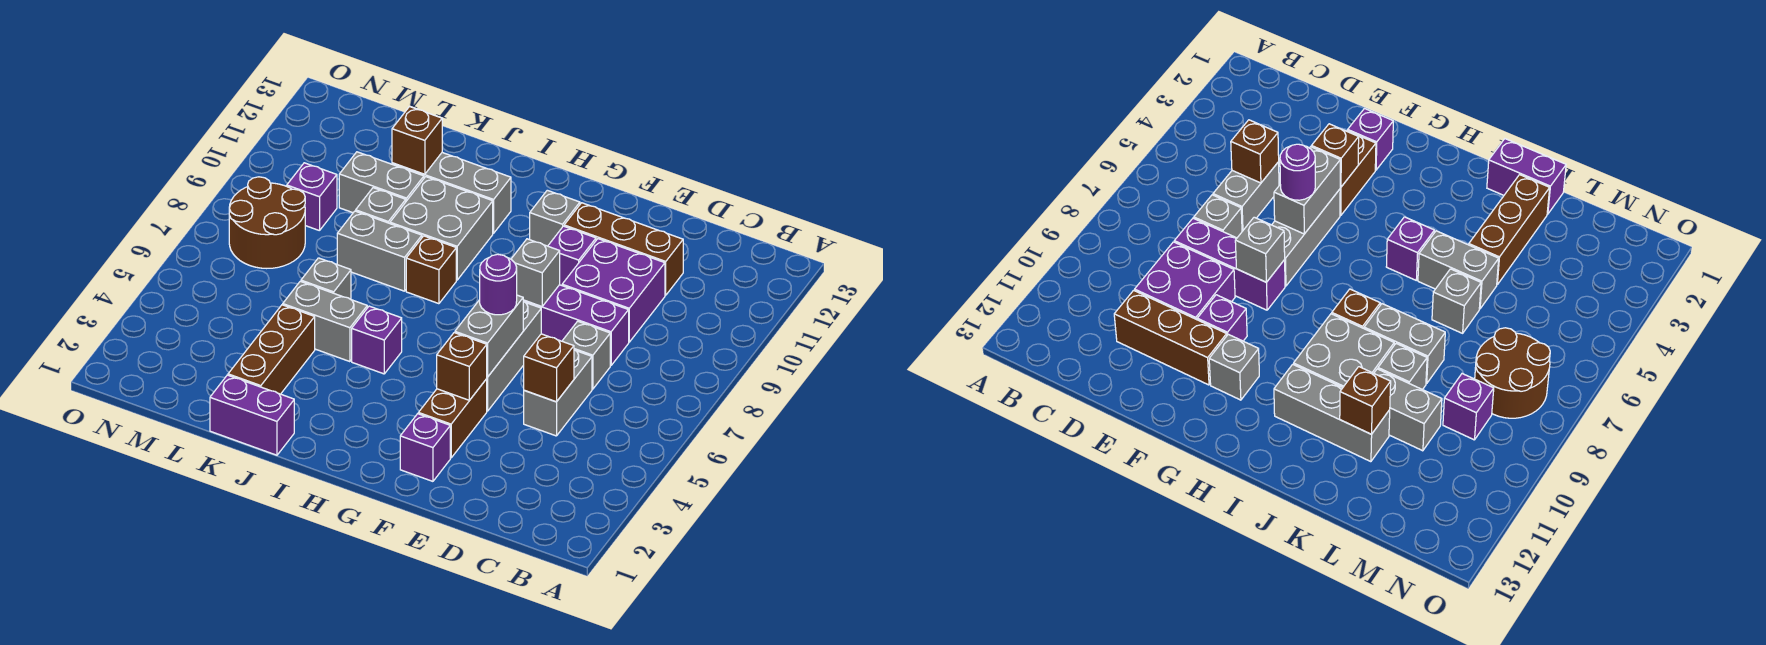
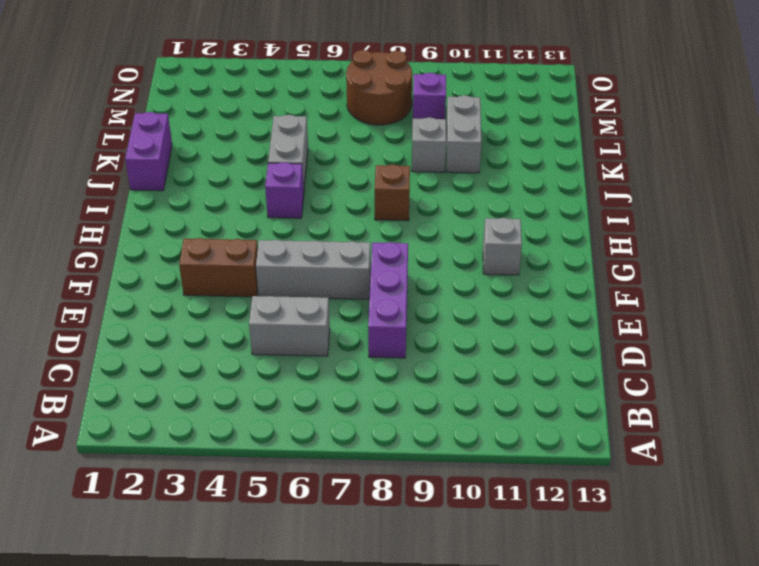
none -> grey brick D7 level 1
none -> purple brick D9:E10 level 1
none -> brown brick D11:F11 level 1

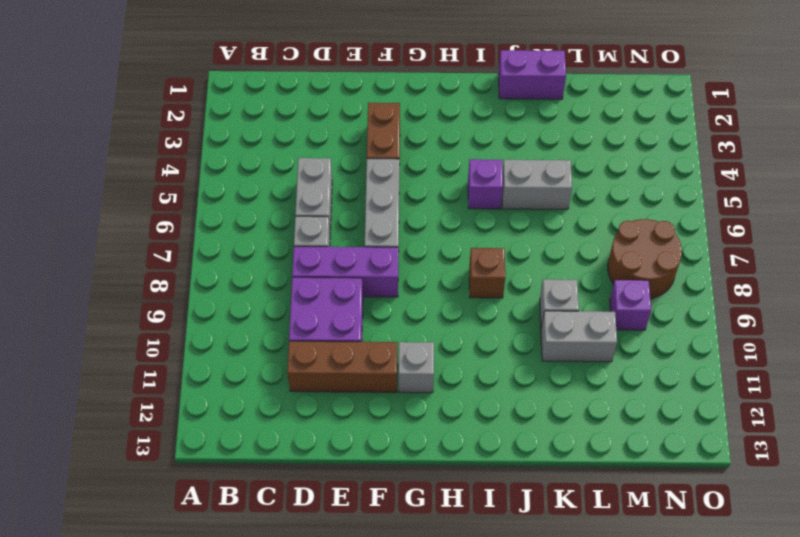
none -> purple brick F2 level 1
none -> purple brick F10 level 1
none -> grey brick I9:J10 level 1

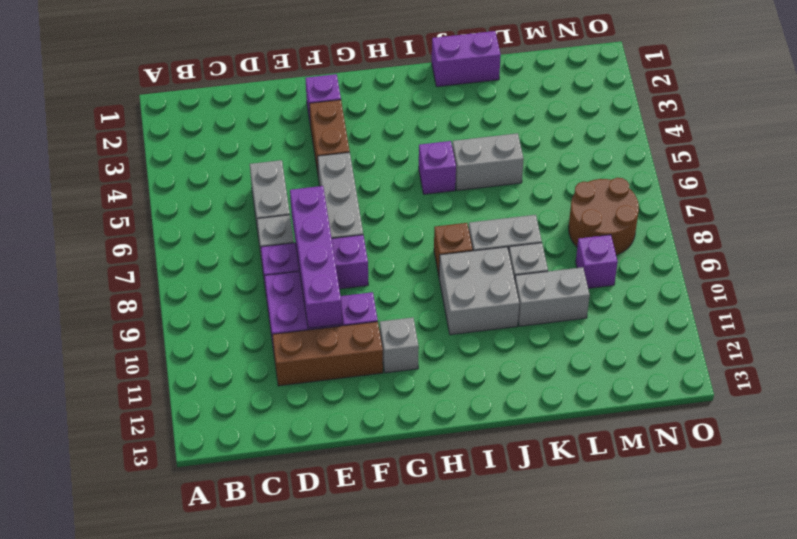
purple brick E7:E10 level 2 -> none
none -> grey brick I11:K11 level 1
none -> brown brick K2:K4 level 1
none -> grey brick K6 level 1

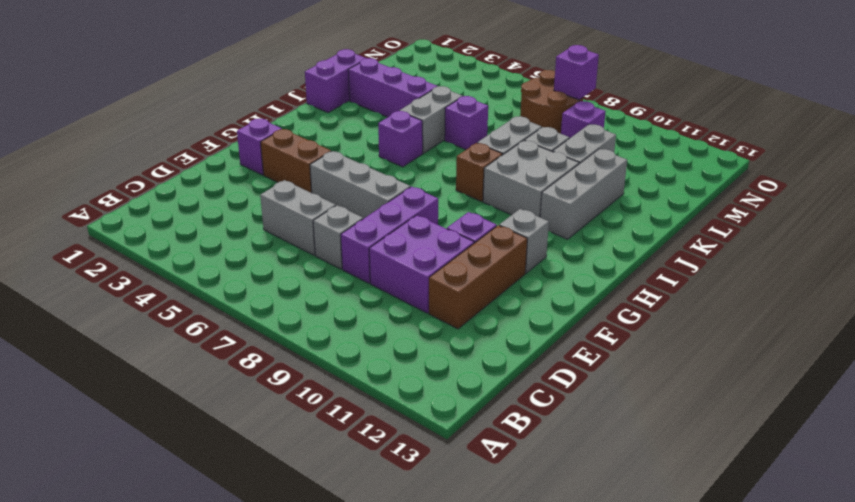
purple brick K2:K4 level 1 -> brown brick K2:K4 level 1
purple brick K6 level 1 -> grey brick K6 level 1
purple brick N8 level 2 -> none
none -> brown brick D5 level 2
none -> brown brick F4 level 2
none -> grey brick F5:F6 level 2

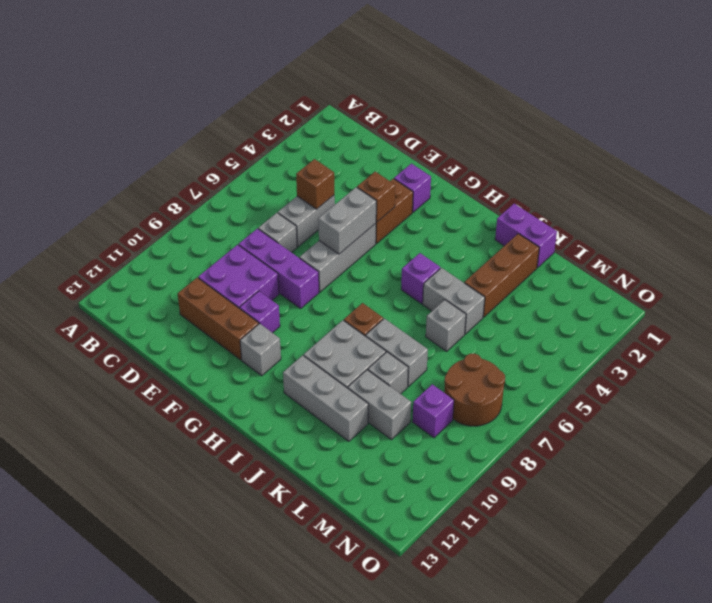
none -> grey brick F8 level 2
none -> brown brick K11 level 2
none -> purple round brick F6 level 3

